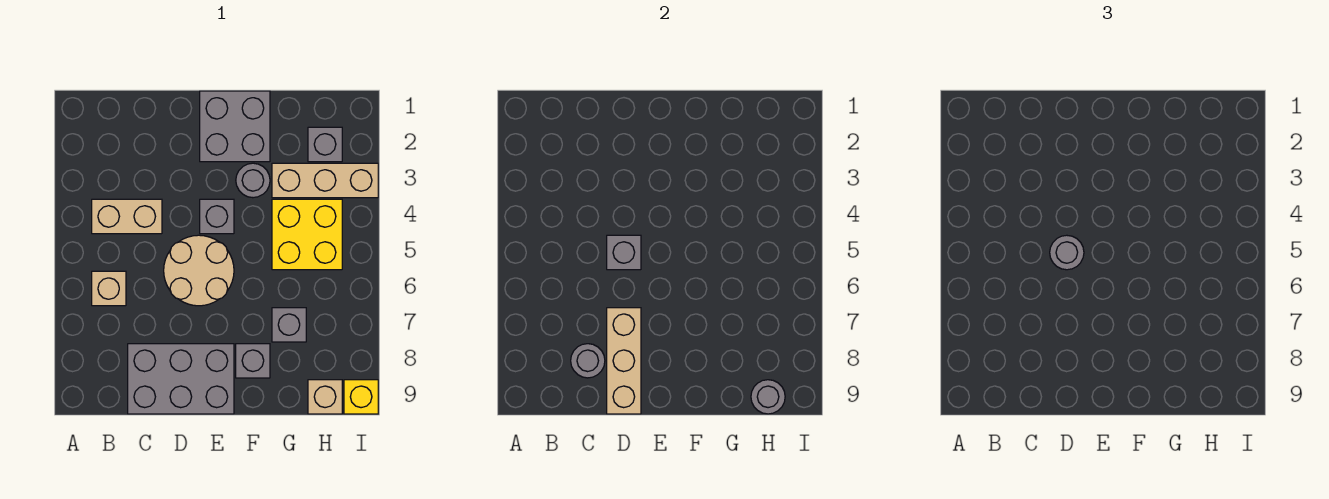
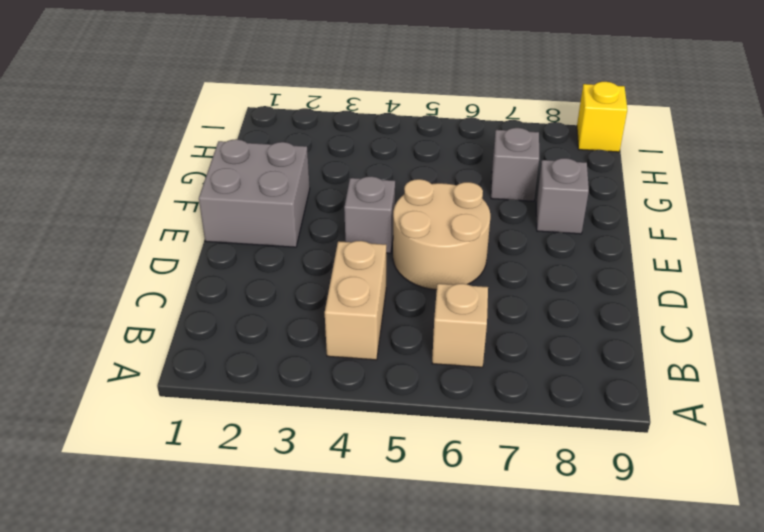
none -> grey brick C8:E9 level 1
none -> grey round brick F3 level 1
none -> tan brick G3:I3 level 1

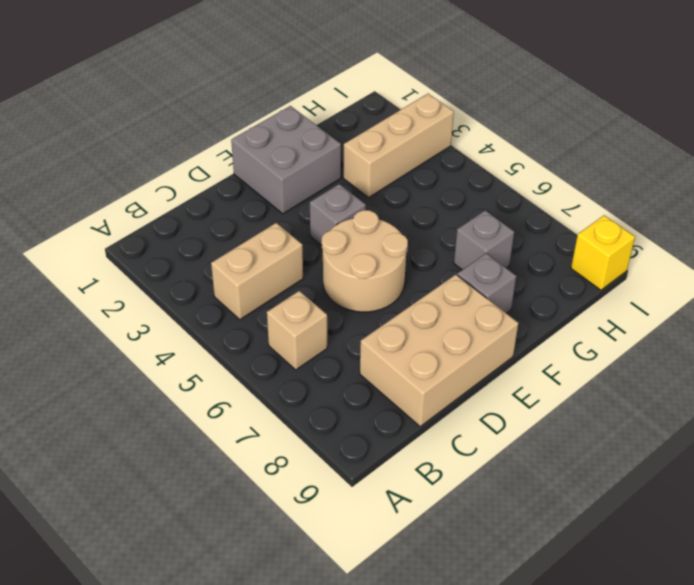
tan brick C8:E9 level 1 -> grey brick C8:E9 level 1
none -> grey round brick F3 level 1
none -> yellow brick G4:H5 level 1
none -> grey brick H2 level 1

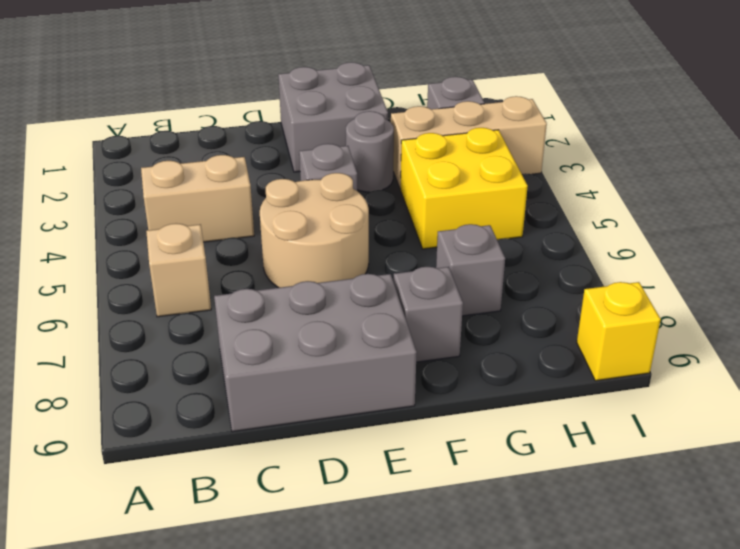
none -> tan brick H9 level 1
none -> grey round brick C8 level 2
none -> grey brick D5 level 2

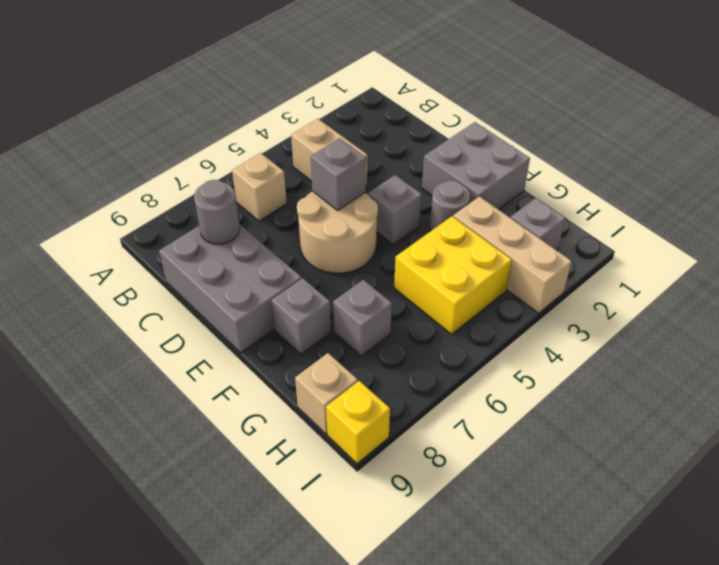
none -> tan brick D7:D9 level 2
none -> grey round brick H9 level 2
none -> grey round brick D5 level 3

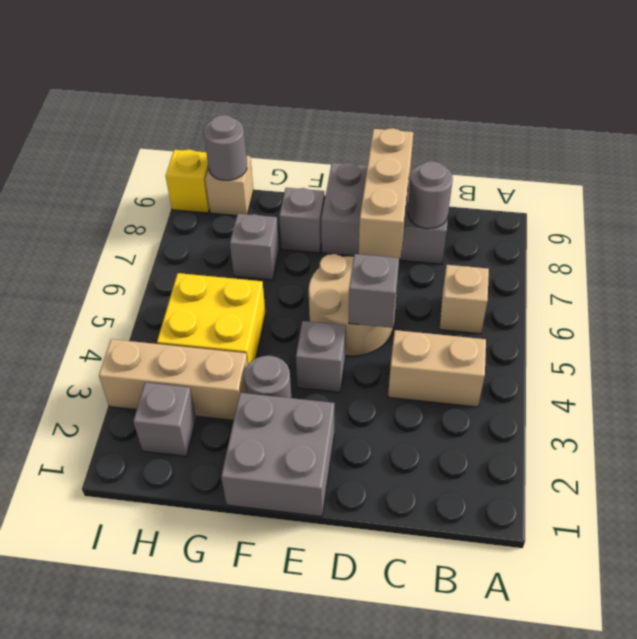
none -> grey round brick D5 level 3

